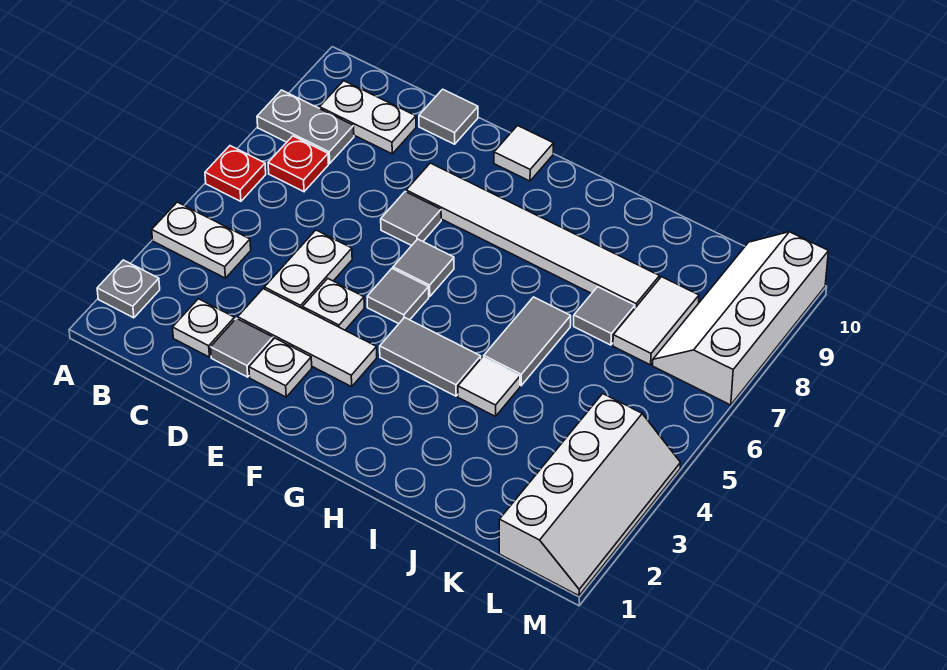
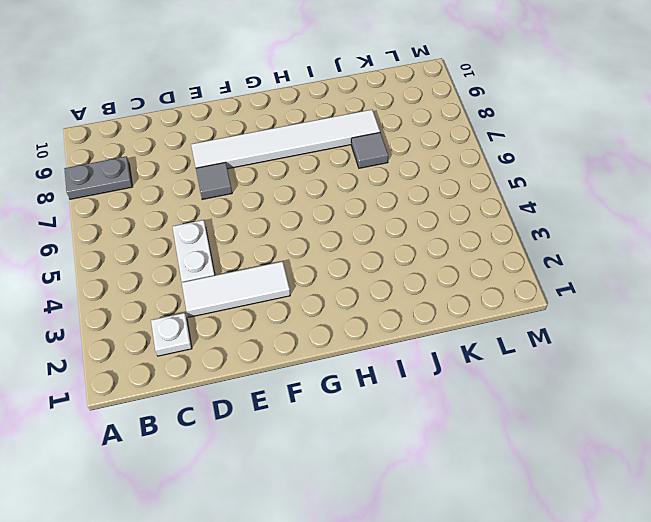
none -> grey plate A2 level 1
none -> white plate A4:B4 level 1
none -> red plate A6 level 1

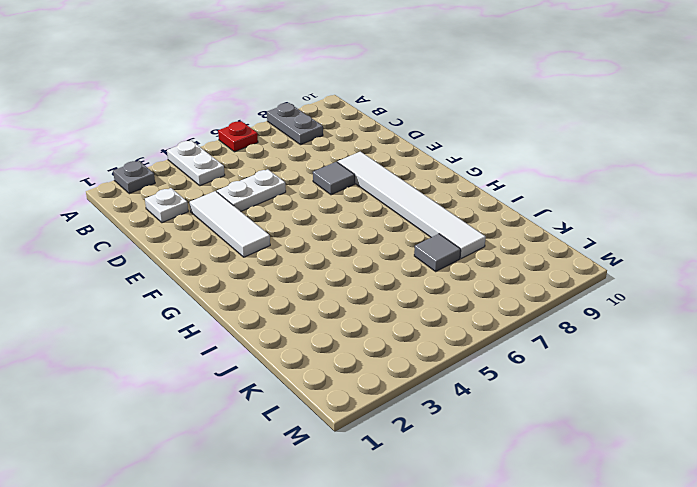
none -> red plate B7 level 1
none -> white plate B9:C9 level 1
none -> grey tile D2 level 1

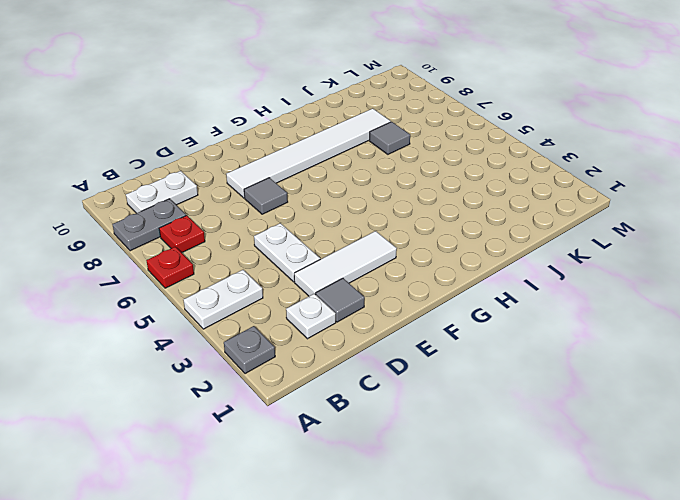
none -> grey tile D10 level 1
none -> white plate E2 level 1
none -> white plate E4 level 1

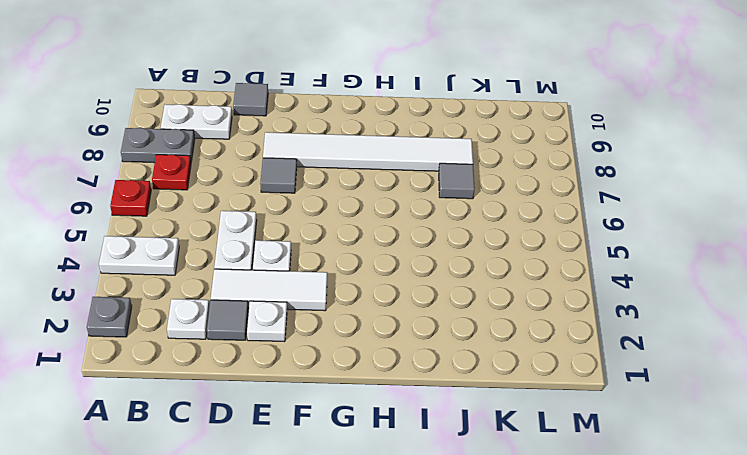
none -> grey tile F5 level 1
none -> grey tile F6 level 1
none -> white tile F10 level 1

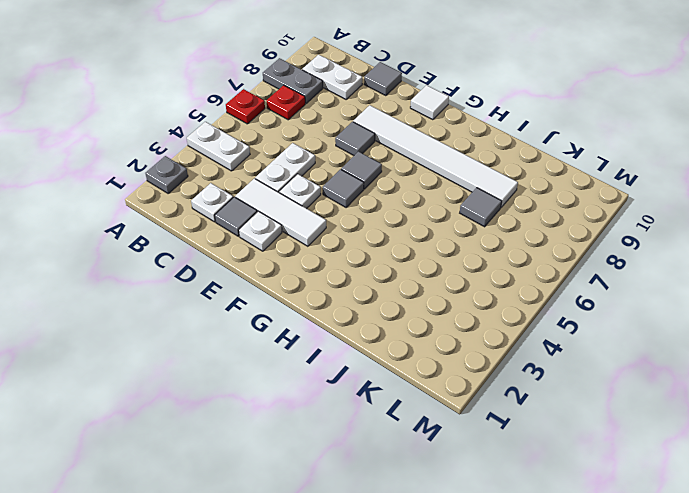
none -> grey tile G4:H4 level 1
none -> white tile I4 level 1
none -> grey tile I5:I6 level 1

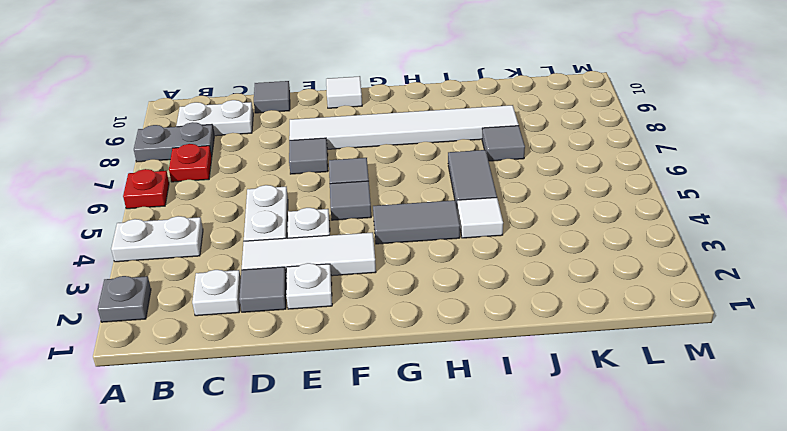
none -> white tile K7:K8 level 1
none -> white slope L1:M4 level 1 top L
none -> white slope L7:M10 level 1 top M

